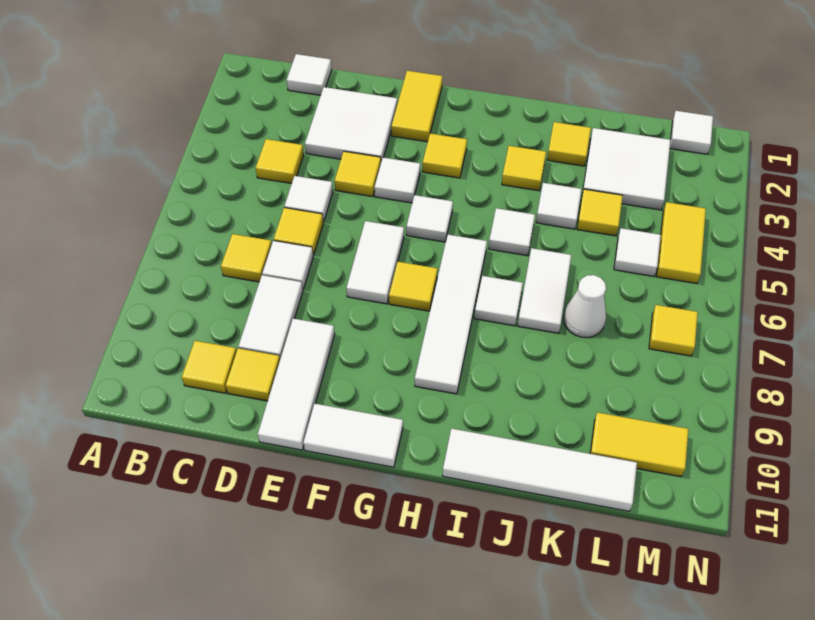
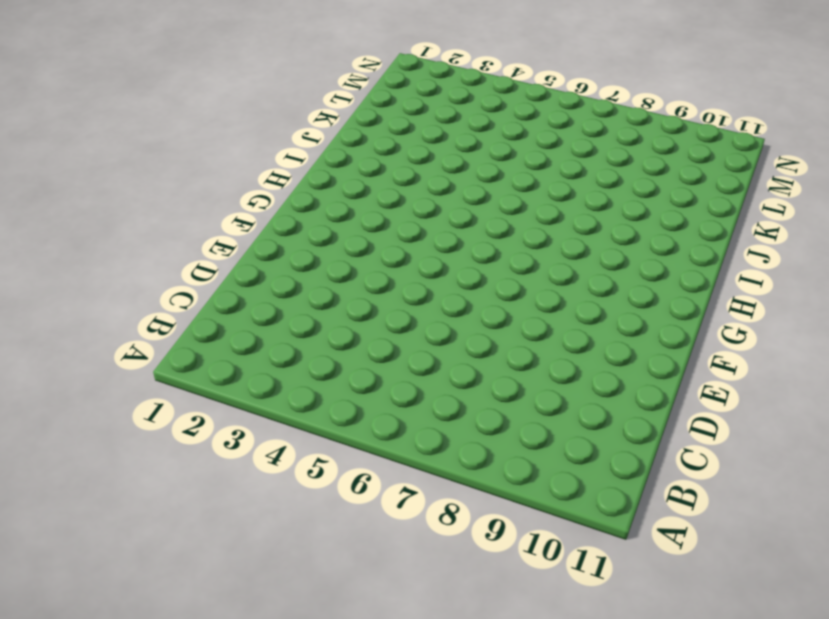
none -> white tile C1 level 1
none -> yellow tile C4 level 1
none -> yellow tile C7 level 1
none -> yellow tile C10 level 1

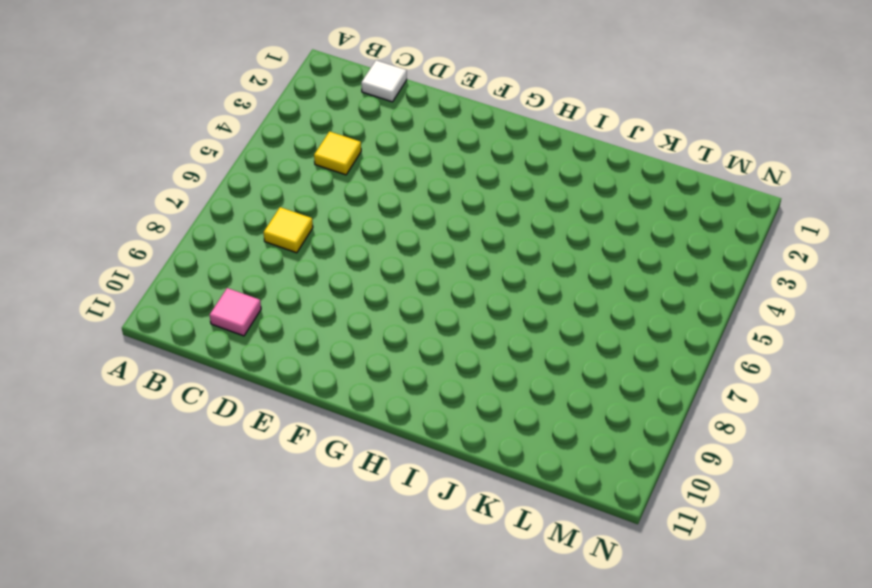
pink tile C10 level 1 -> yellow tile C10 level 1
none -> white tile D2:E3 level 1
none -> white tile D5 level 1
none -> yellow tile D6 level 1
none -> white tile D7 level 1

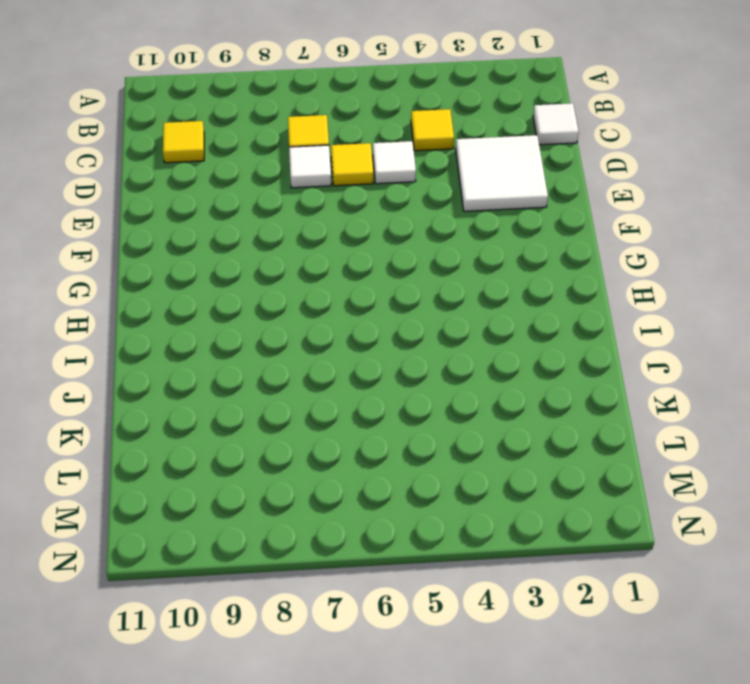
none -> white tile D8:D9 level 1
none -> yellow tile D10 level 1
none -> yellow tile E4 level 1
none -> white tile E9:E11 level 1

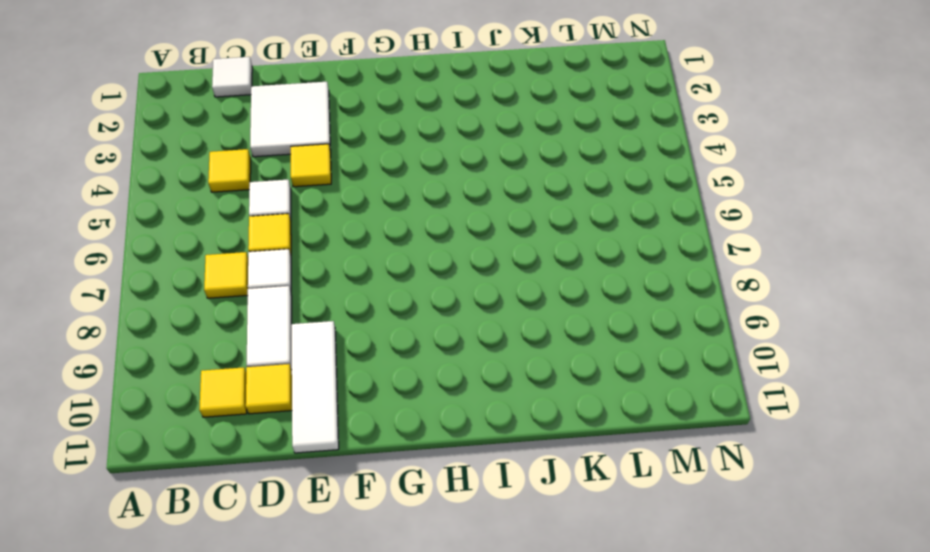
none -> yellow tile F1:F2 level 1
none -> white tile F4 level 1
none -> white tile F6:F7 level 1
none -> white tile F11:G11 level 1

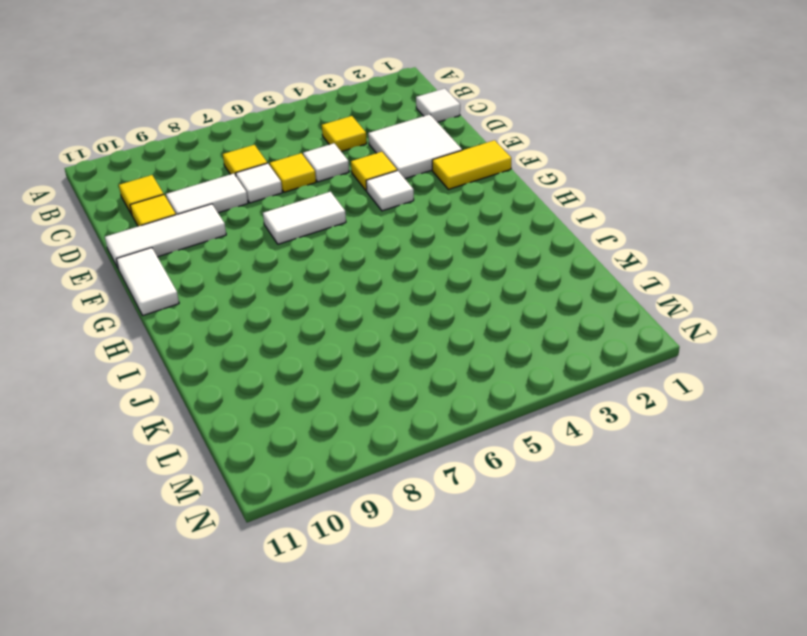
none -> yellow tile G3 level 1
none -> white tile G5 level 1
none -> yellow tile G7 level 1
none -> white tile H6:H9 level 1

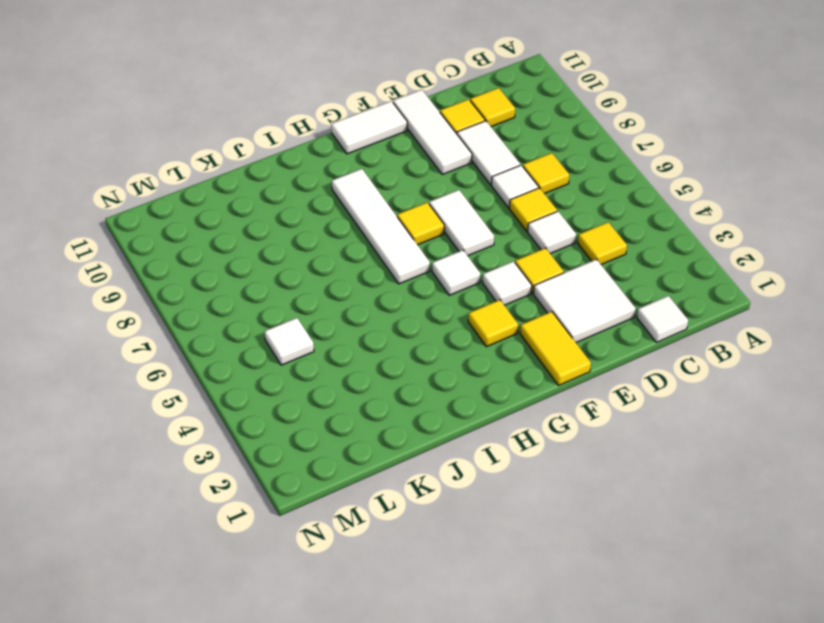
none -> yellow tile I3 level 1
none -> white tile I5 level 1
none -> white tile I7 level 1
none -> white tile I11:L11 level 1

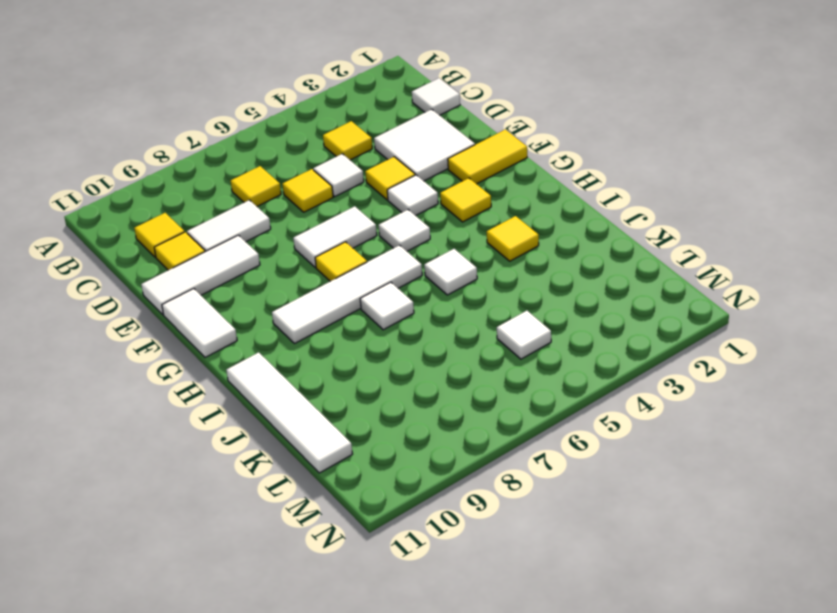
none -> white tile D7 level 1
none -> yellow tile J2 level 1
none -> white tile J4 level 1
none -> white tile J6:J7 level 1

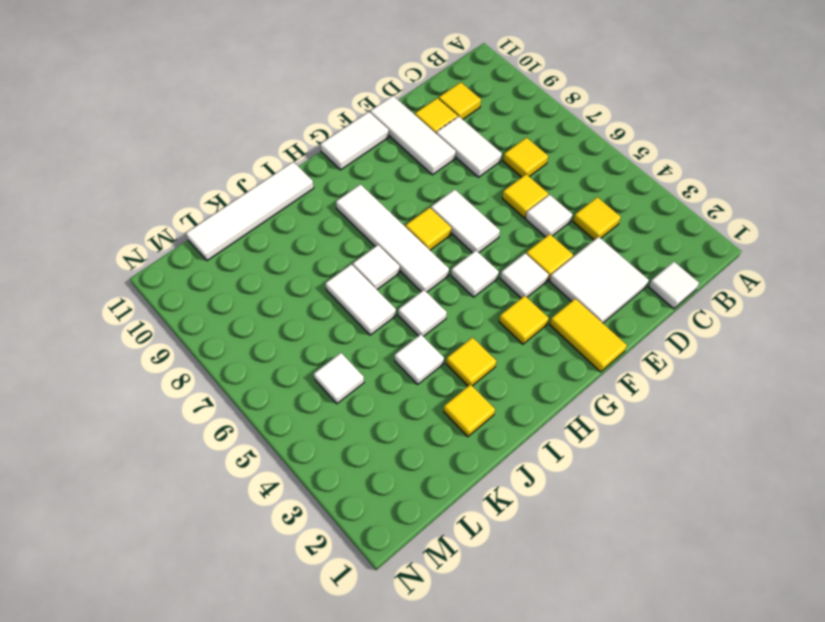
none -> white tile D7 level 1
none -> white tile K2:L3 level 1
none -> yellow tile K4 level 1
none -> white cone K7 level 1

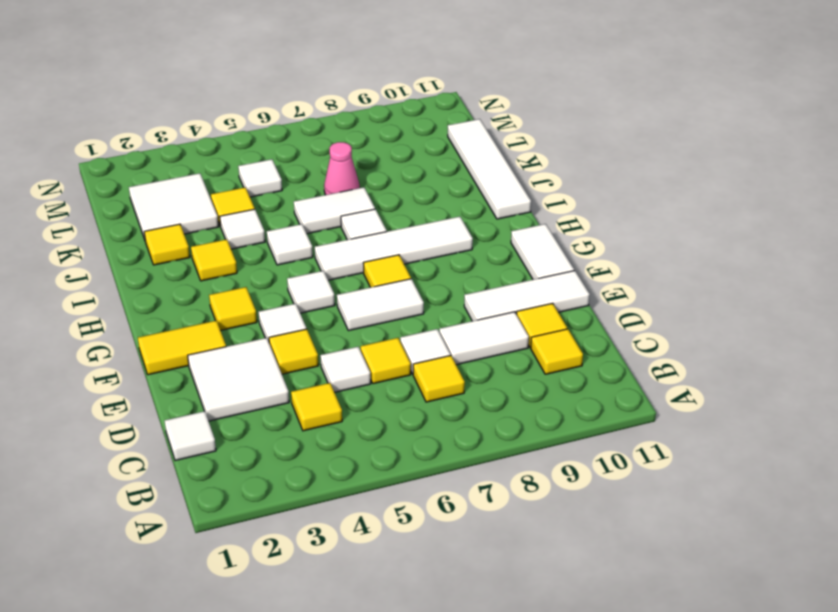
pink cone K7 level 1 -> white cone K7 level 1
none -> yellow tile L10:M10 level 1
none -> white tile M1 level 1
none -> yellow tile M4:M5 level 1
none -> yellow tile M7 level 1

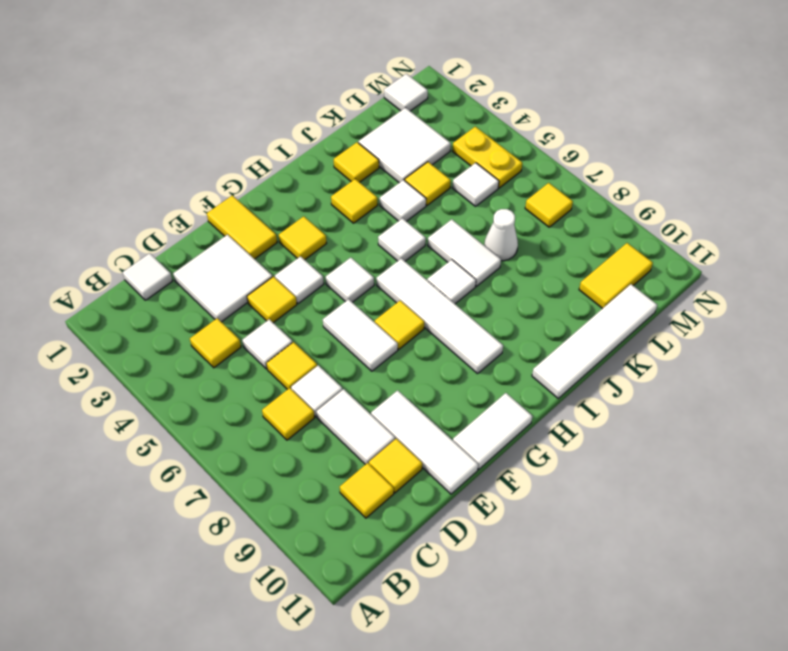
yellow plate M4:M5 level 1 -> yellow tile M4:M5 level 1

